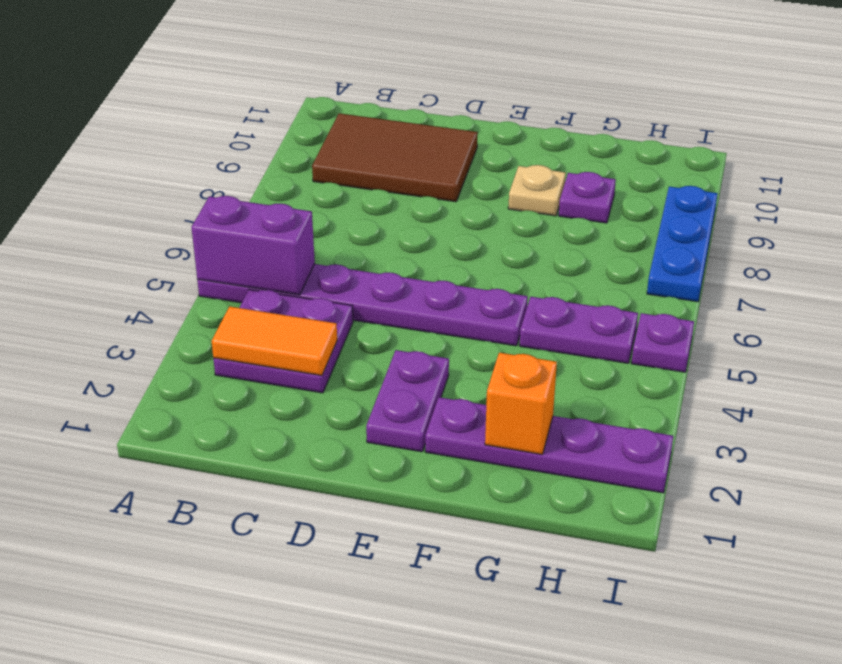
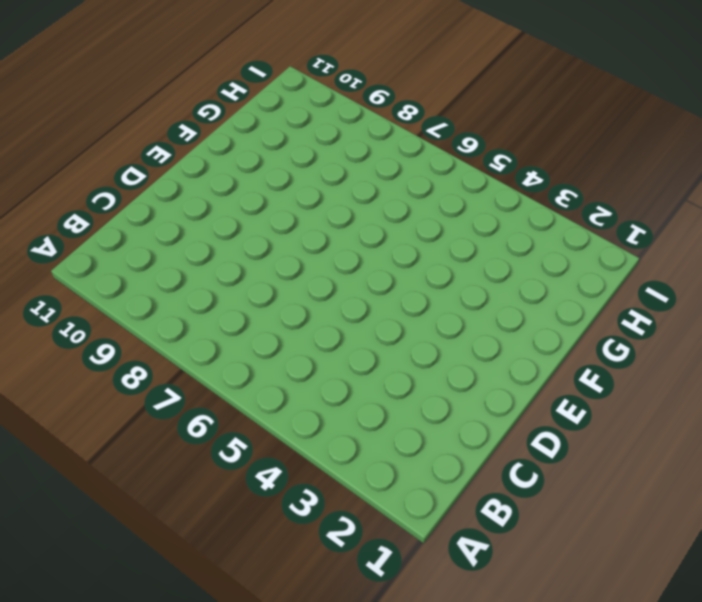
none -> purple plate A5:F5 level 1
none -> purple plate B3:C4 level 1
none -> brown tile B9:D10 level 1

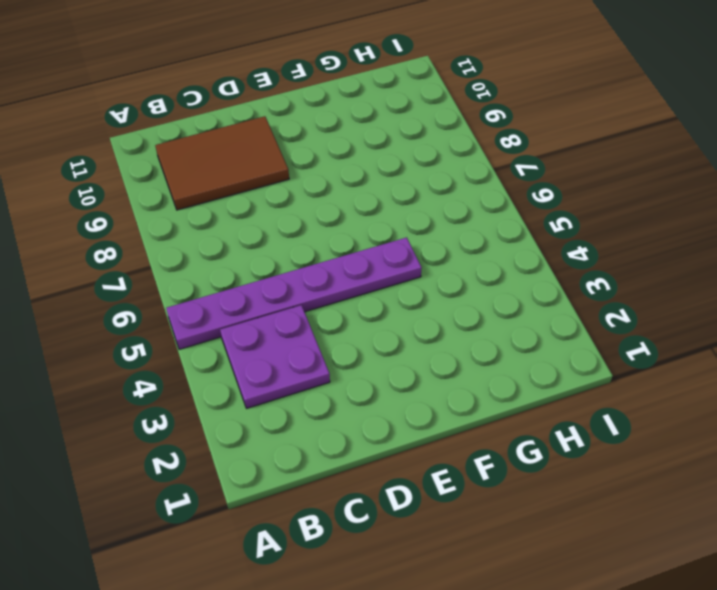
none -> purple plate E2:E3 level 1
none -> purple plate F2:I2 level 1
none -> tan plate F9 level 1

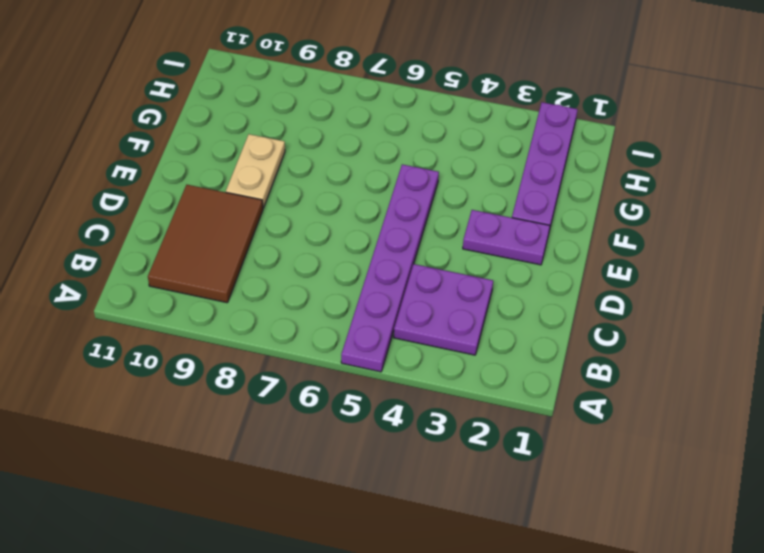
tan plate E9:F9 level 1 -> tan plate F9 level 1
none -> purple plate G5:H5 level 1
none -> purple plate G9 level 1
none -> purple plate I5 level 1

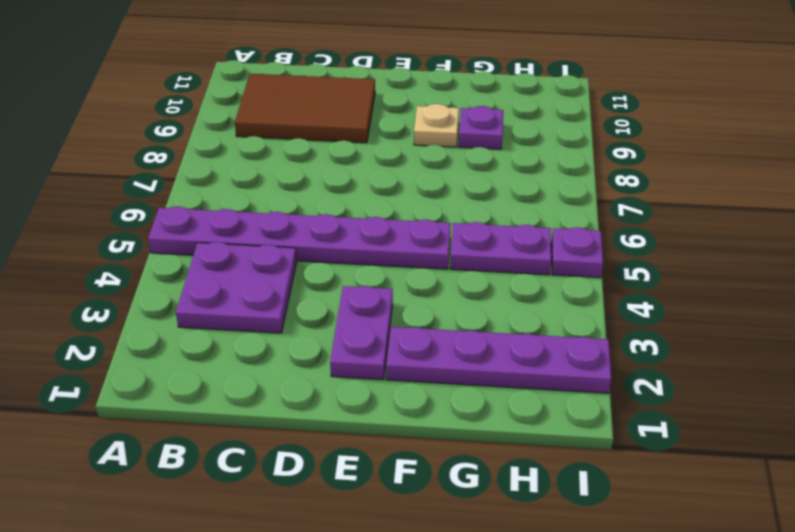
none -> blue plate I7:I9 level 1
none -> purple brick A5:B5 level 2
none -> orange tile B3:C3 level 2

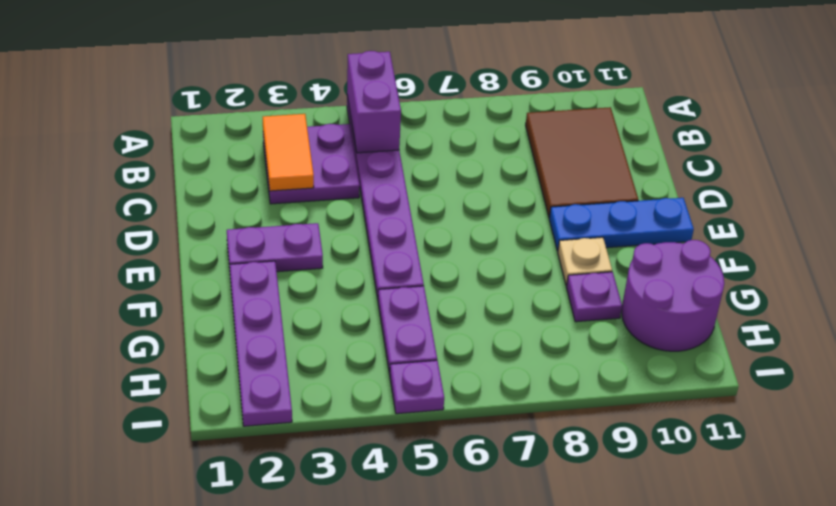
blue plate E9:E11 level 1 -> blue plate I7:I9 level 1
purple round brick G10:H11 level 1 -> none
none -> orange brick G2 level 2

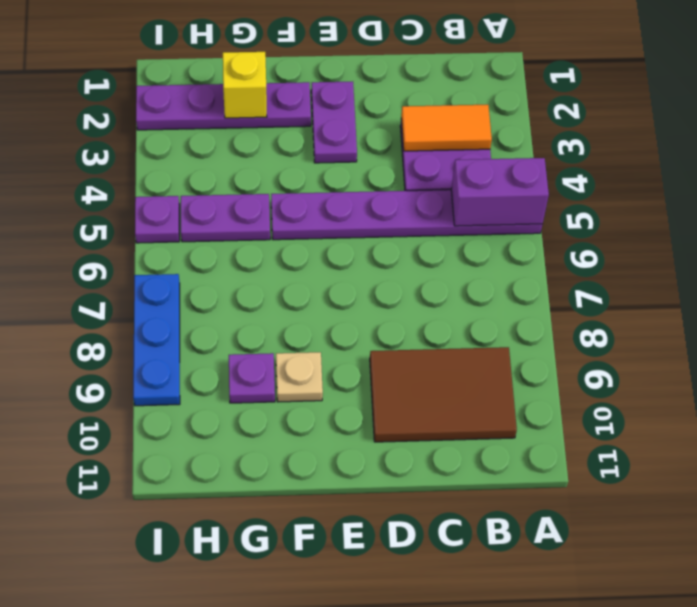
yellow brick G2 level 2 -> orange brick G2 level 2

